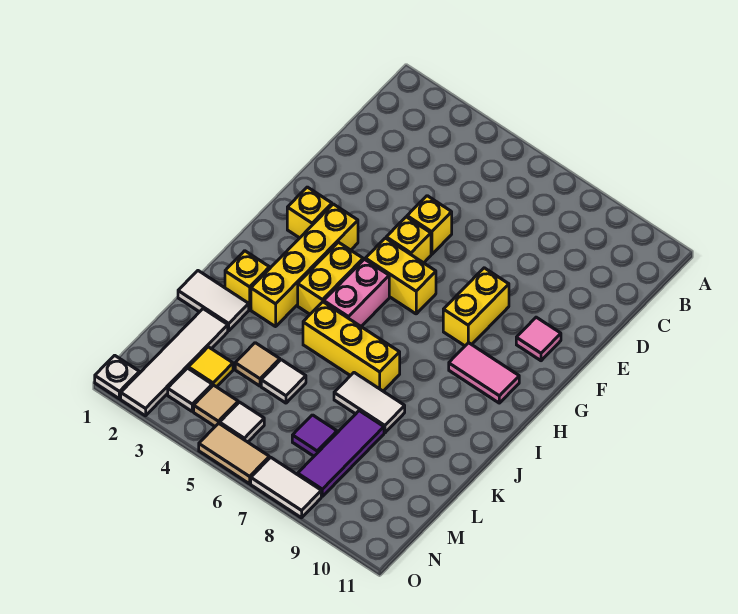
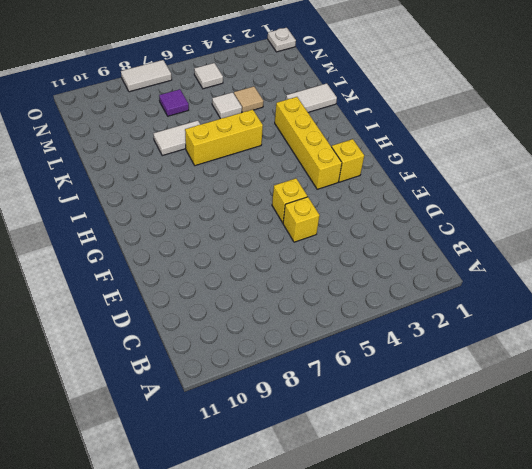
none -> yellow brick F8:G8 level 1
none -> pink tile F10 level 1
none -> yellow brick G5:G6 level 1

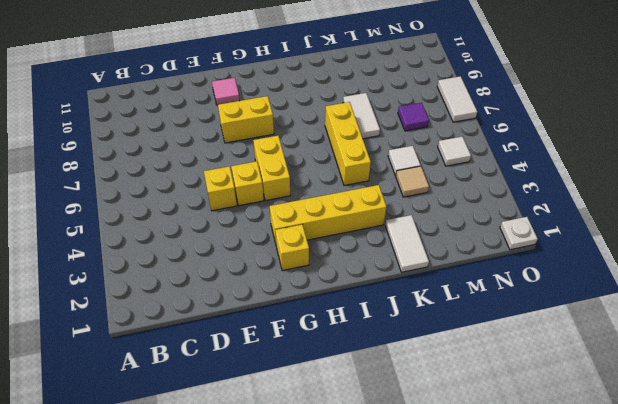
none -> yellow brick H4:I4 level 1
none -> pink brick H5:I5 level 1
none -> pink tile H9:H10 level 1

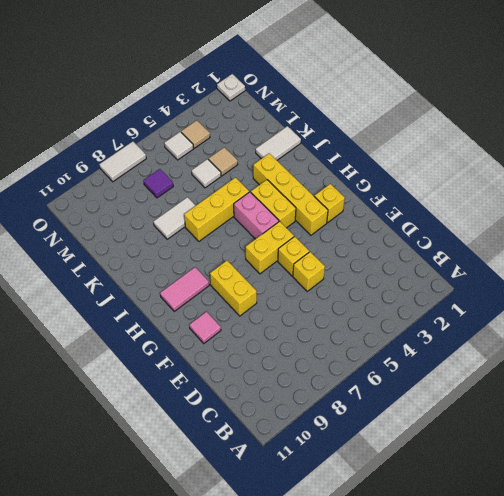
none -> yellow brick J2 level 1
none -> white tile L2:O2 level 1
none -> purple tile L8:N8 level 1

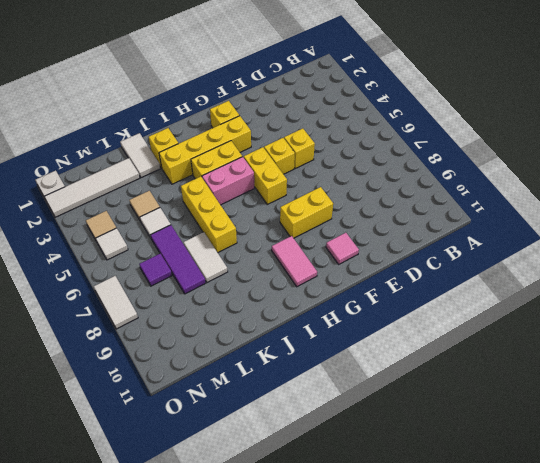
purple tile L6:L8 level 1 -> purple tile L8:N8 level 1
none -> yellow tile M3 level 1
none -> white tile N3 level 1
none -> tan tile O5:O6 level 1

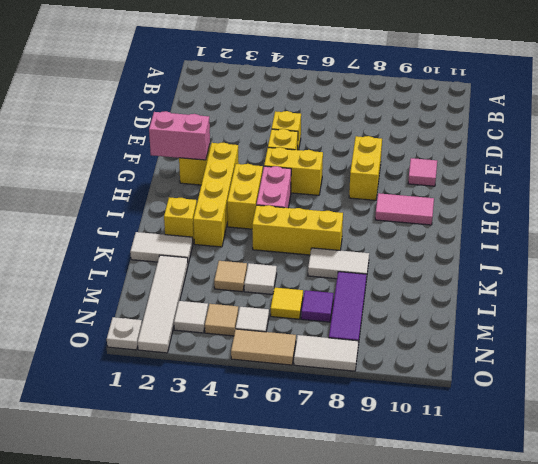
pink brick G1:G2 level 2 -> none
yellow tile M6 level 1 -> yellow tile M3 level 1

